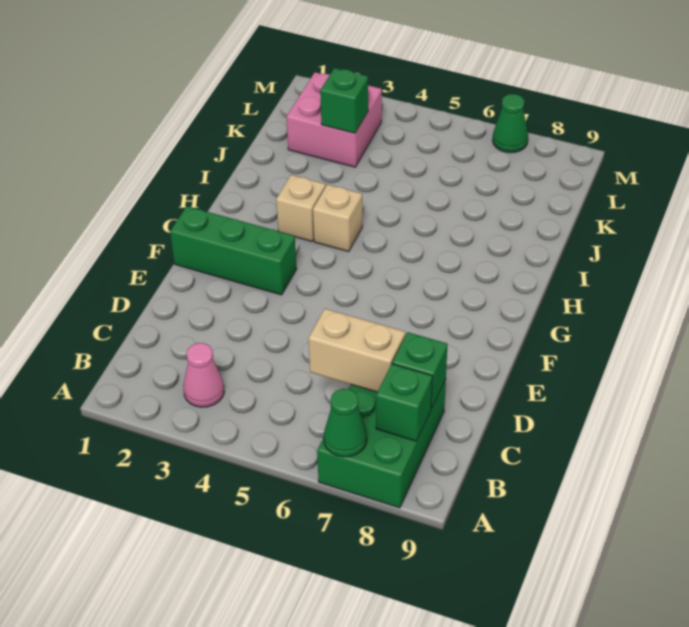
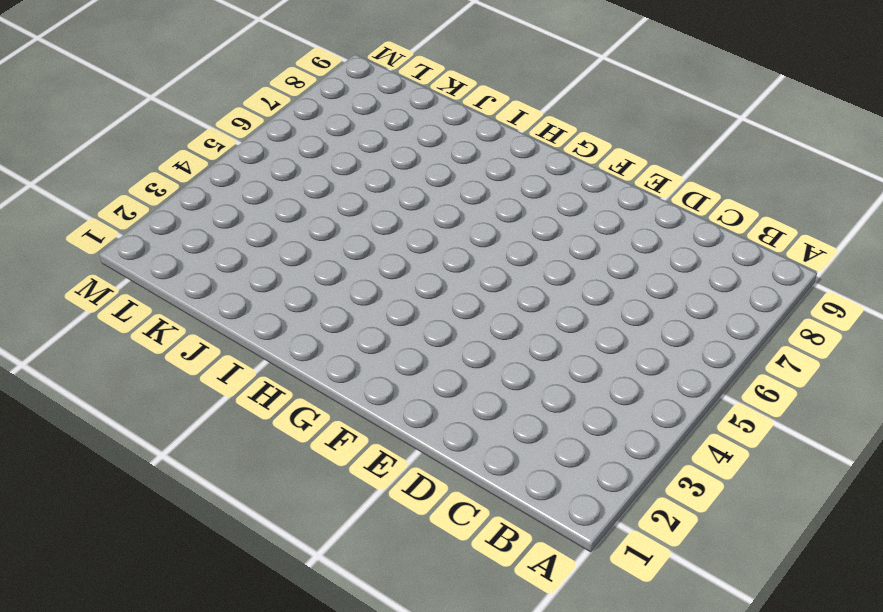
none -> green brick A7:C8 level 1
none -> pink cone B3 level 1
none -> green brick F1:F3 level 1

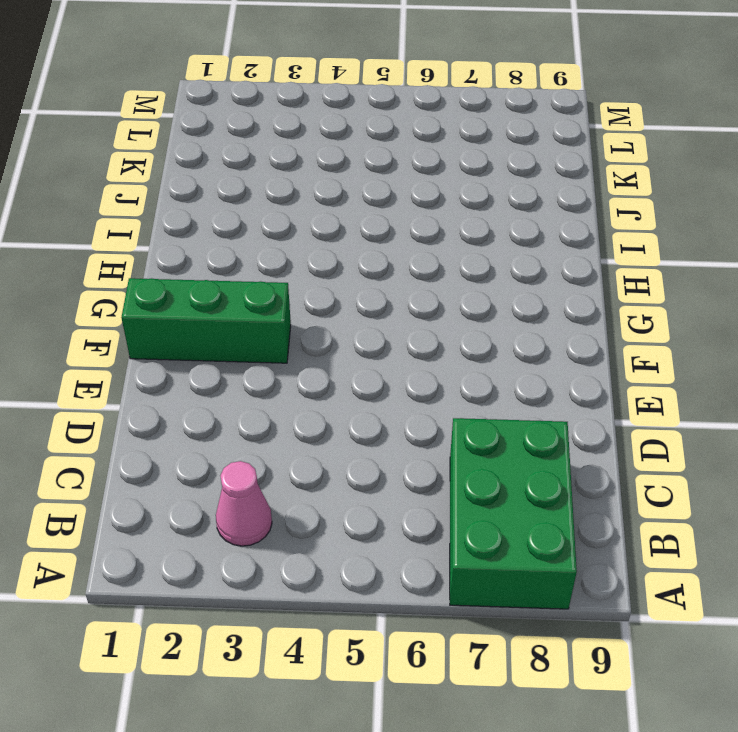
none -> tan brick H3 level 1
none -> tan brick H4 level 1
none -> pink brick K2:L3 level 1

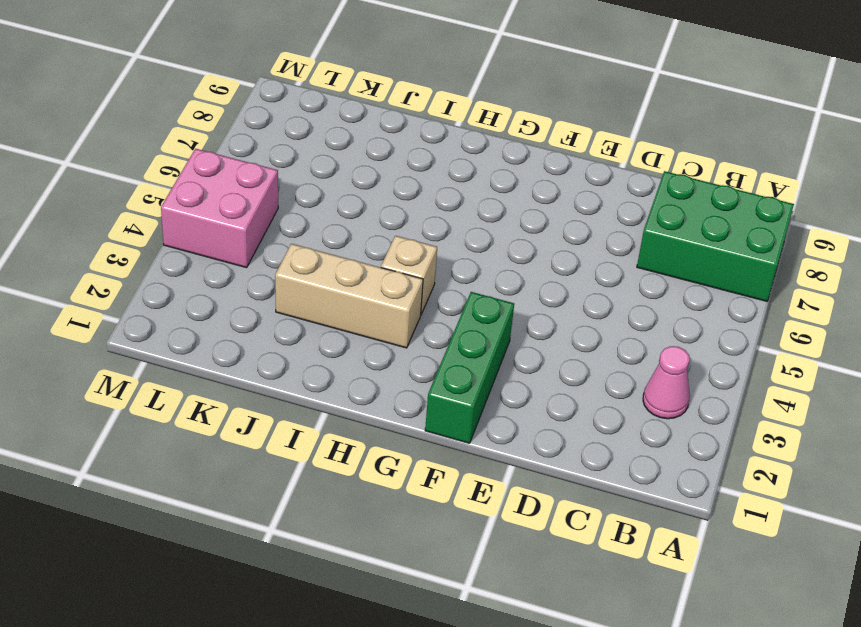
tan brick H3:J3 level 1 -> tan brick H3 level 1
pink brick L4:M5 level 1 -> pink brick K2:L3 level 1
none -> green cone M7 level 1
none -> green cone A7 level 2
none -> green brick B8 level 2

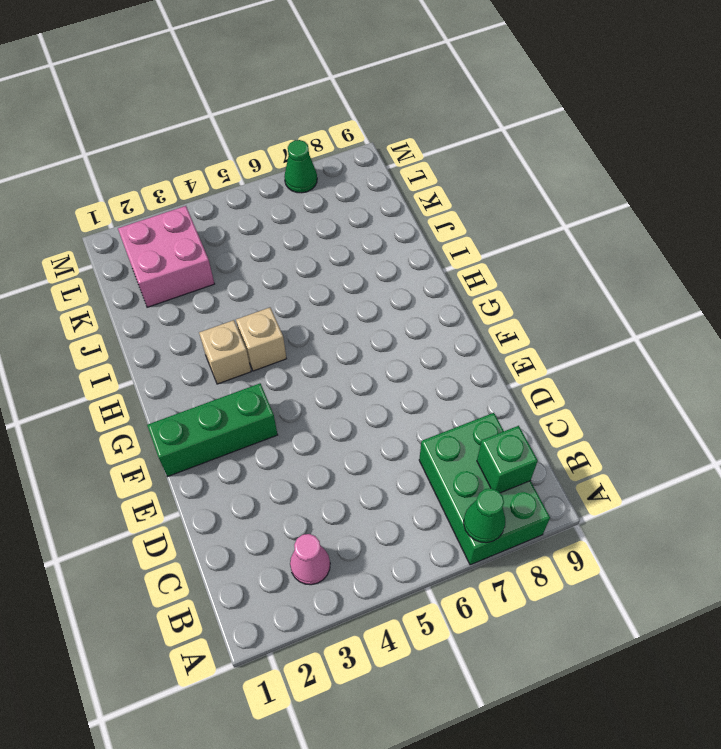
none -> tan brick C6:C7 level 2
none -> green brick C8 level 2
none -> green brick K3 level 2

